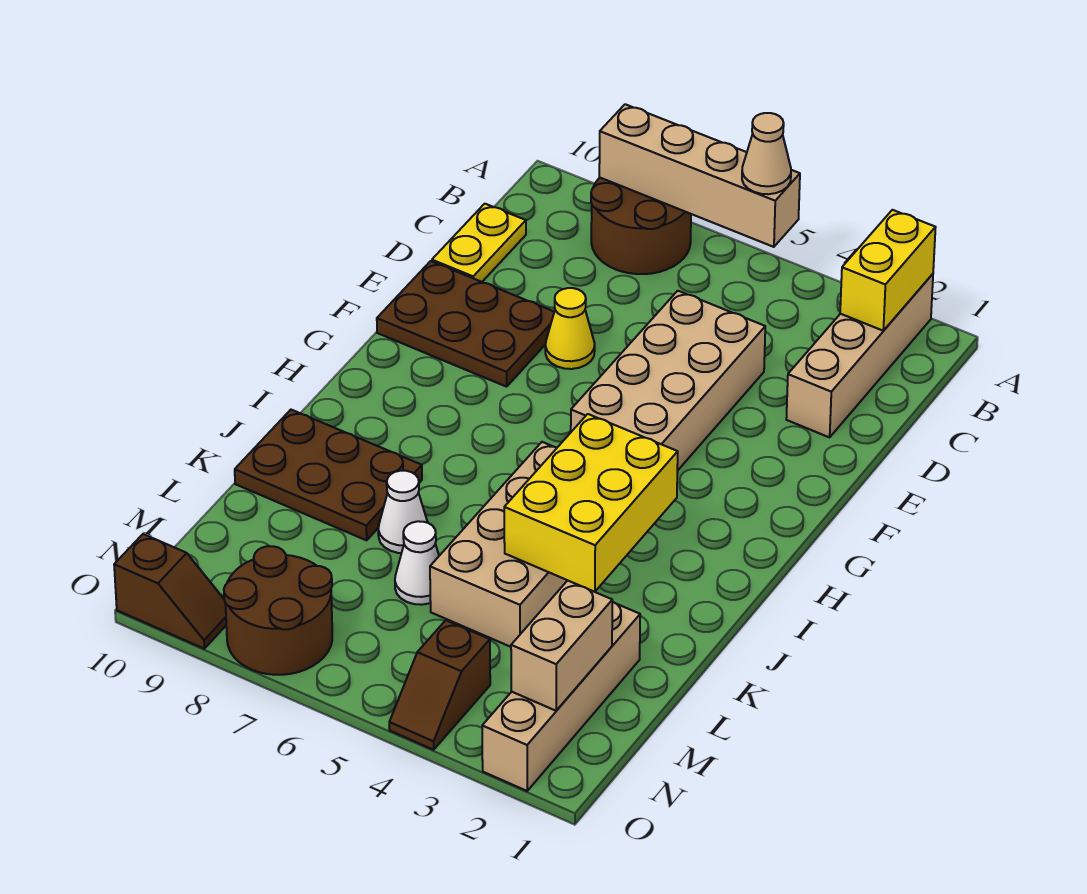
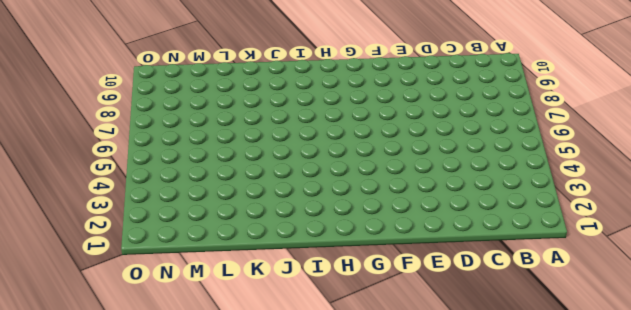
none -> tan brick A2:D2 level 1
none -> brown round brick A7:B8 level 1
none -> yellow plate C10:D10 level 1

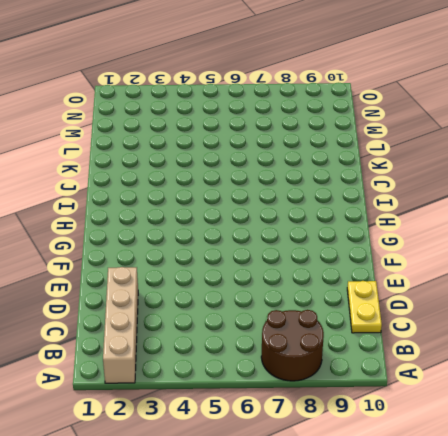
none -> tan brick D4:G5 level 1
none -> yellow cone E7 level 1
none -> brown plate E8:F10 level 1

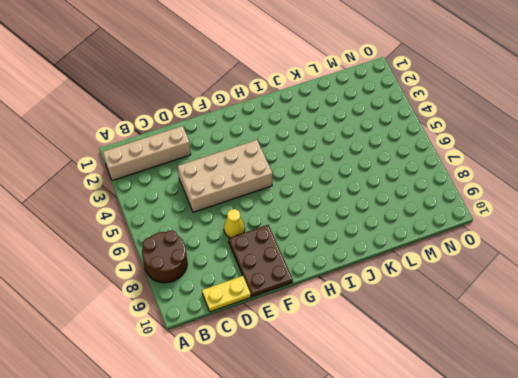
none -> tan brick I4:L5 level 1
none -> brown plate J8:K10 level 1
none -> white cone K7 level 1

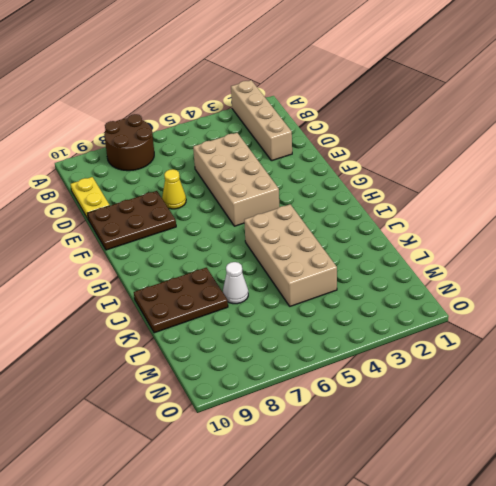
none -> tan brick L2:O2 level 1
none -> white cone L6 level 1
none -> brown slope N4:O4 level 1 top N

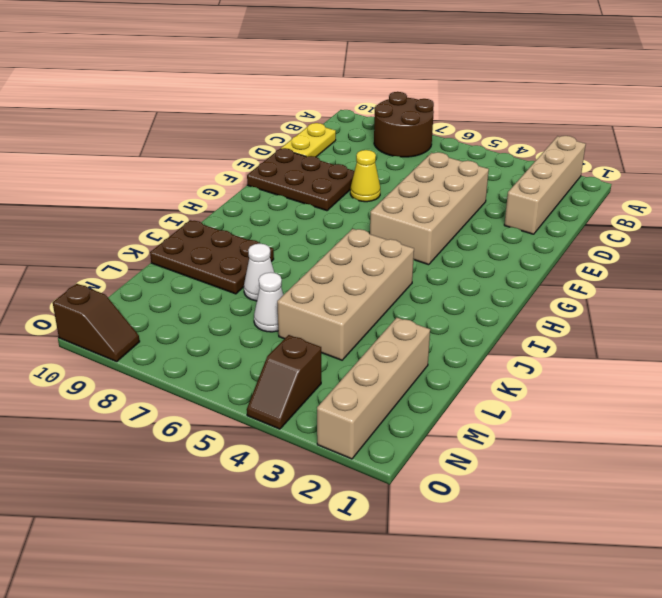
none -> brown round brick N7:O8 level 1
none -> yellow brick A2:B2 level 2
none -> tan brick A5:A8 level 2

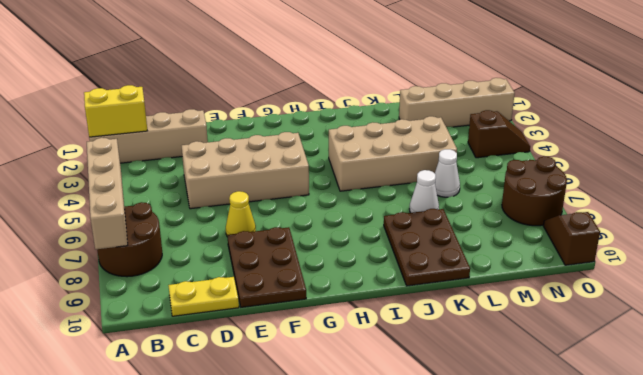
none -> yellow brick I3:K4 level 2
none -> tan brick M2:N2 level 2
none -> tan cone A5 level 3

